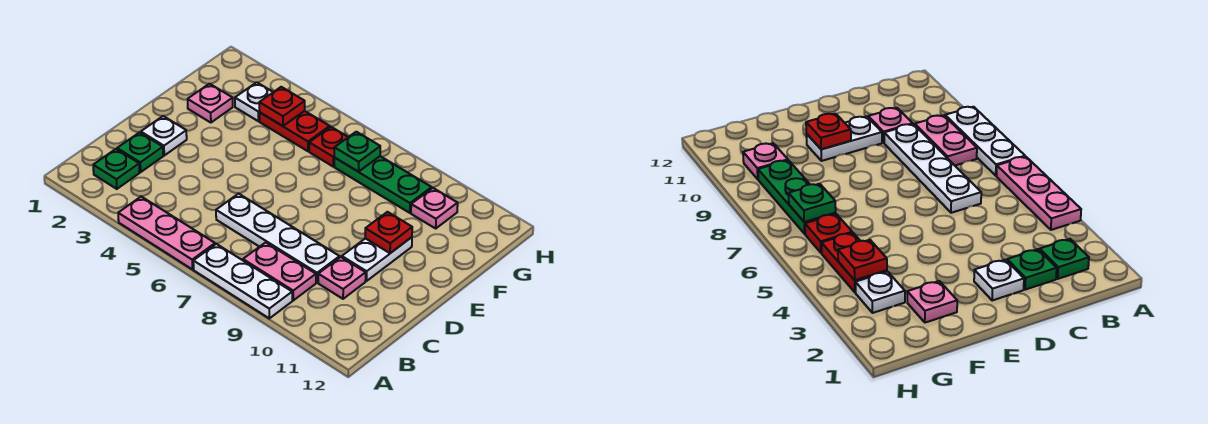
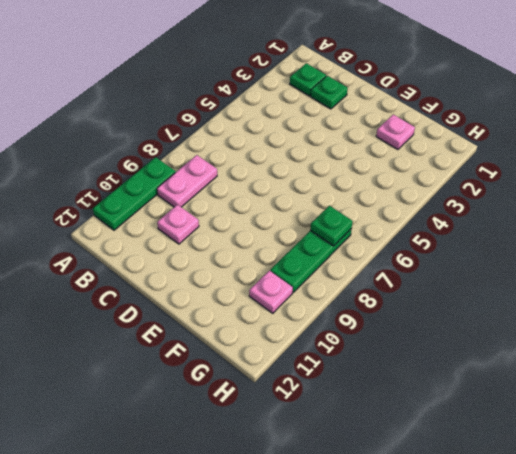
green plate A9:A11 level 1 -> white plate A7:A9 level 1
none -> pink plate A4:A6 level 1
none -> white plate C6:C9 level 1
none -> white plate D2 level 1

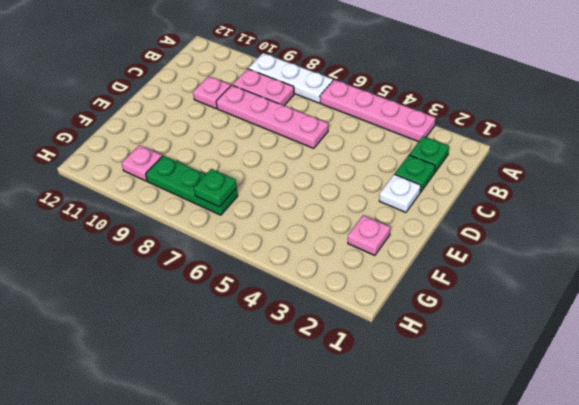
pink plate A3:A6 level 1 -> pink plate A4:A6 level 1
pink plate C6:C9 level 1 -> white plate C6:C9 level 1
none -> white plate D10:E10 level 1
none -> white plate G3 level 1
none -> red plate G4:G5 level 1

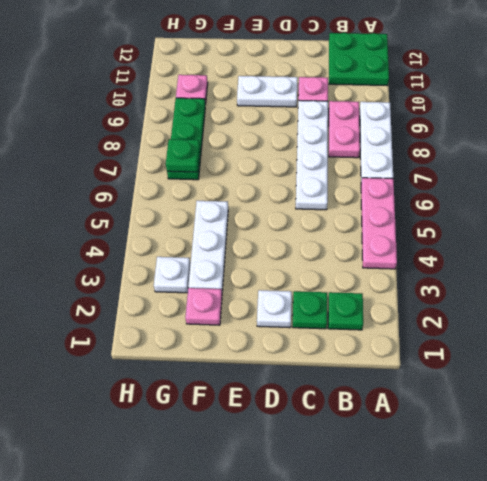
green plate A11:B12 level 1 -> none
white plate F3:F5 level 1 -> none
none -> red plate G4:G5 level 1
none -> red plate G6 level 1
none -> red plate E10 level 2

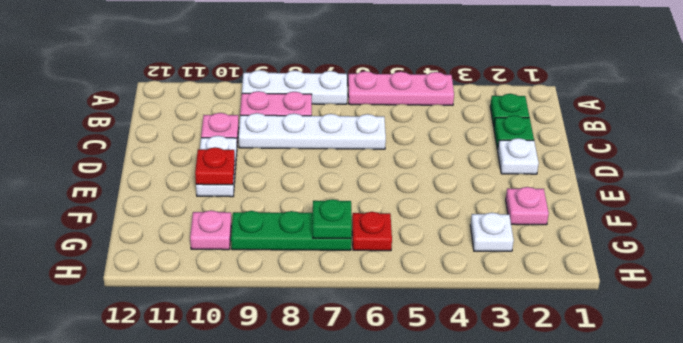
none -> red plate G4:G5 level 1
none -> red plate G4 level 2

